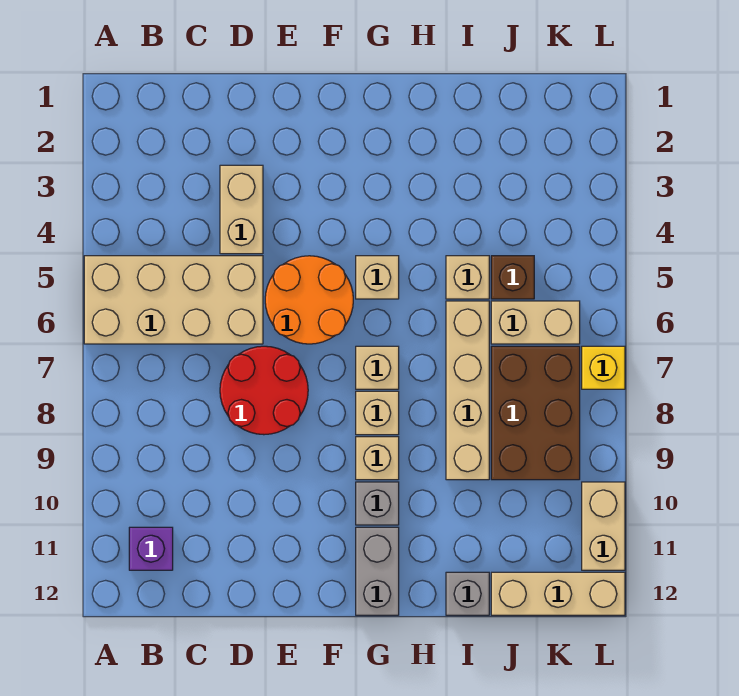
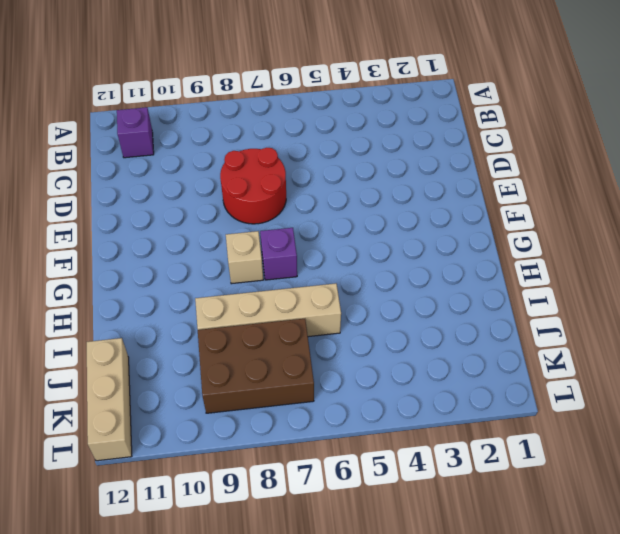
purple brick G7 level 1 -> tan brick G7 level 1
none -> tan brick A5:D6 level 1
none -> tan brick D3:D4 level 1
none -> orange round brick E5:F6 level 1

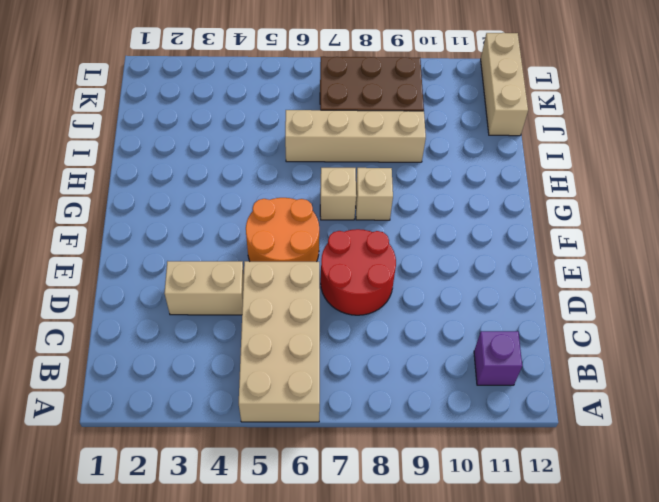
none -> tan brick G5 level 1
none -> tan brick G9 level 1
none -> grey brick G10 level 1

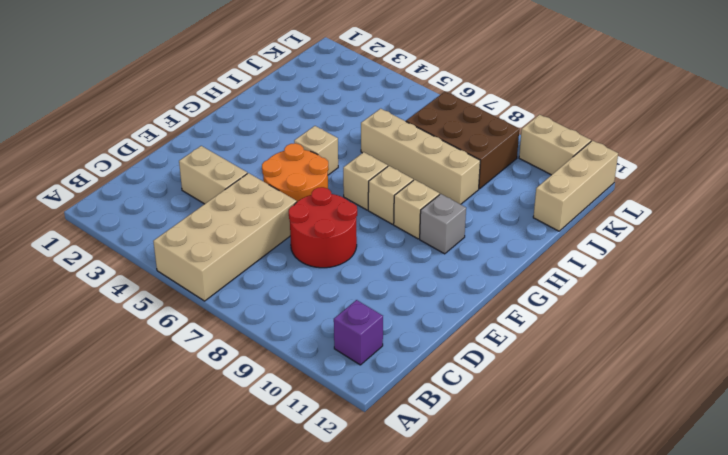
none -> grey brick G11:G12 level 1
none -> tan brick I5 level 1
none -> grey brick I12 level 1

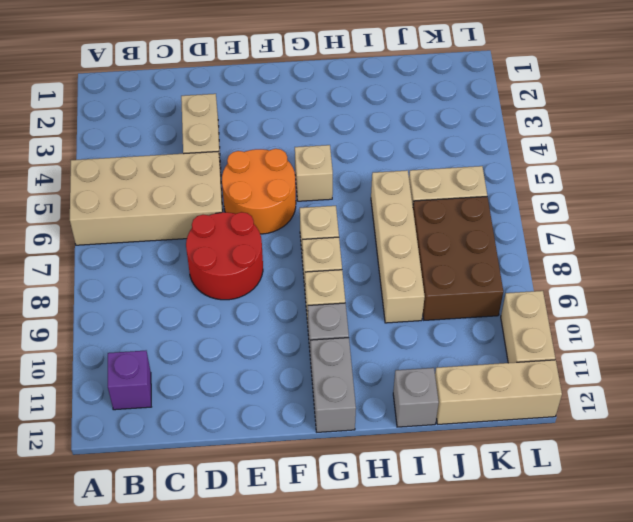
none -> tan brick I5 level 1
none -> brown brick J5 level 1
none -> yellow brick L7 level 1

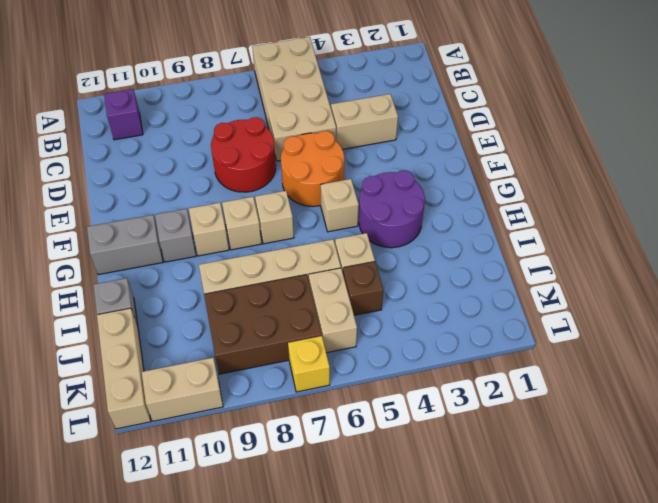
purple round brick G3:H4 level 1 -> none

